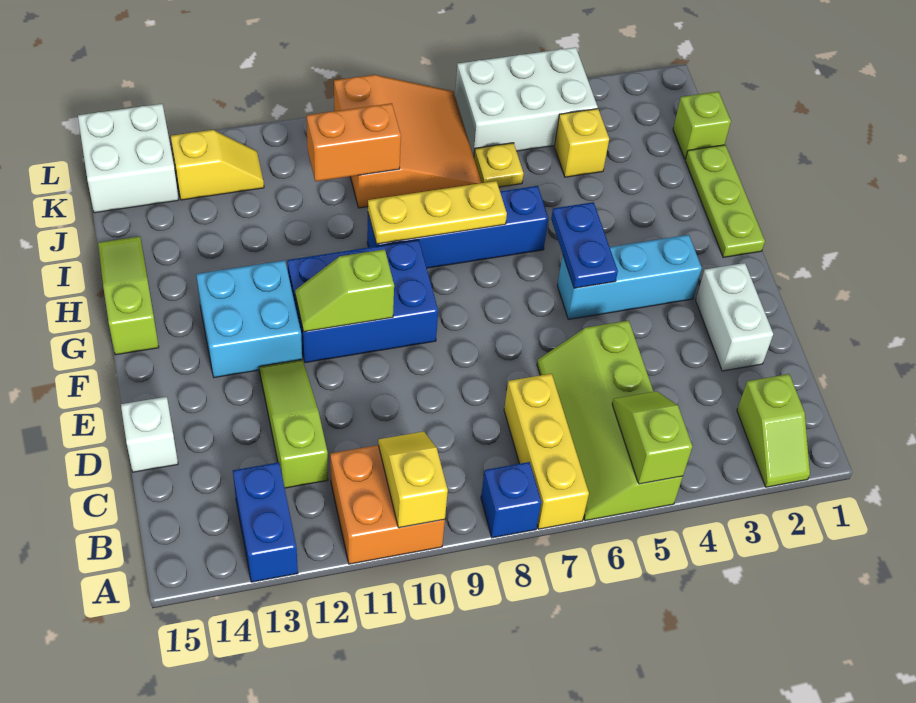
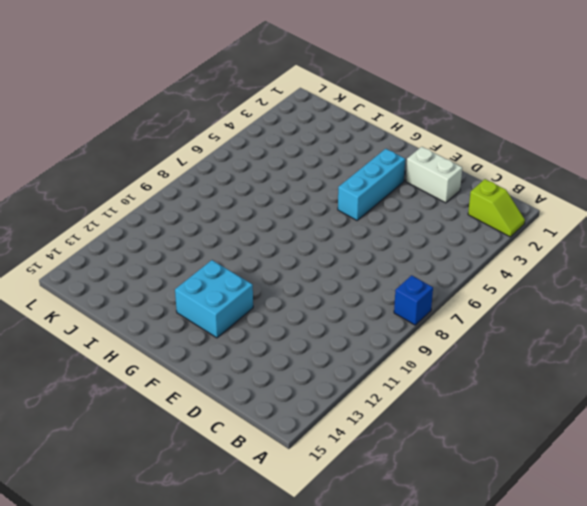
none -> lime slope A5:D6 level 1 top 5
none -> yellow brick A7:C7 level 1
none -> orange brick A10:B11 level 1

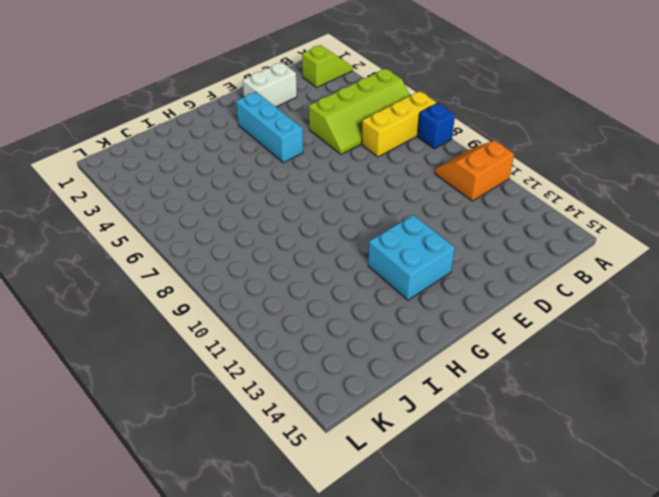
orange slope A10:B11 level 1 top 11 -> orange brick A10:B11 level 1
none -> blue brick A13:B13 level 1
none -> lime slope C12:E12 level 1 top C
none -> white brick D15 level 1

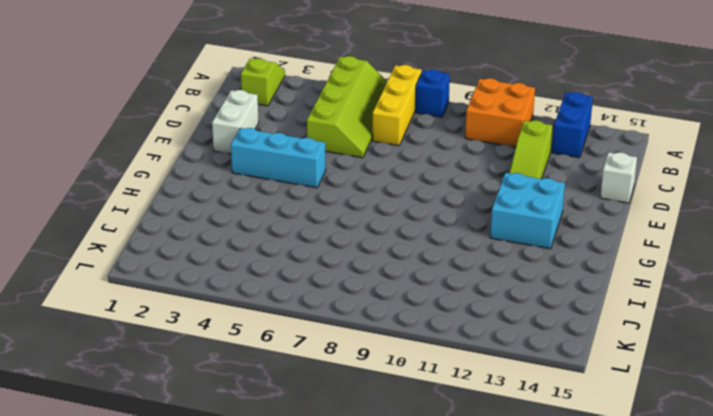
none -> blue brick F9:G11 level 1
none -> lime plate G1:I1 level 1
none -> lime slope G15:I15 level 1 top G

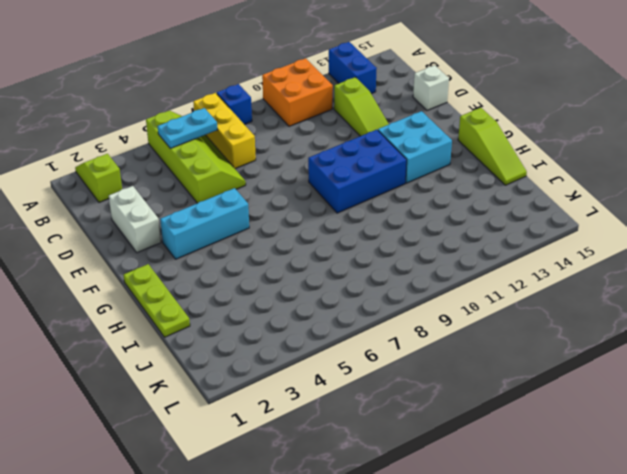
cyan plate B5:B6 level 2 -> lime slope A5:B5 level 2 top A
none -> blue brick H6:H9 level 1
none -> lime brick J1 level 1
none -> yellow brick J4 level 1

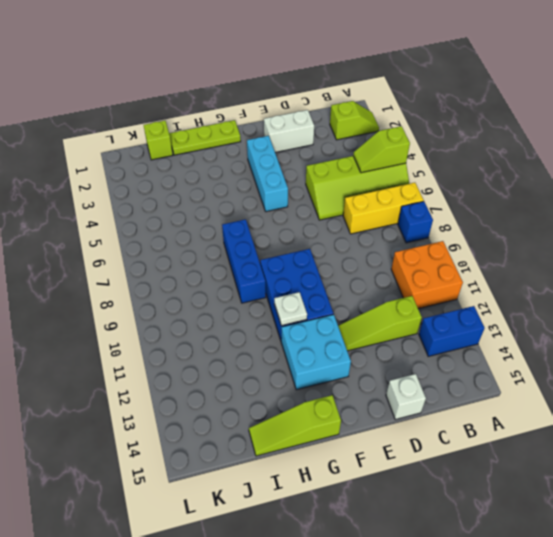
white plate G11 level 2 -> none
blue brick H7:H9 level 1 -> blue brick H6:H9 level 1
none -> yellow brick J4 level 1
none -> yellow plate J6 level 1
none -> orange slope J7:L9 level 1 top 9

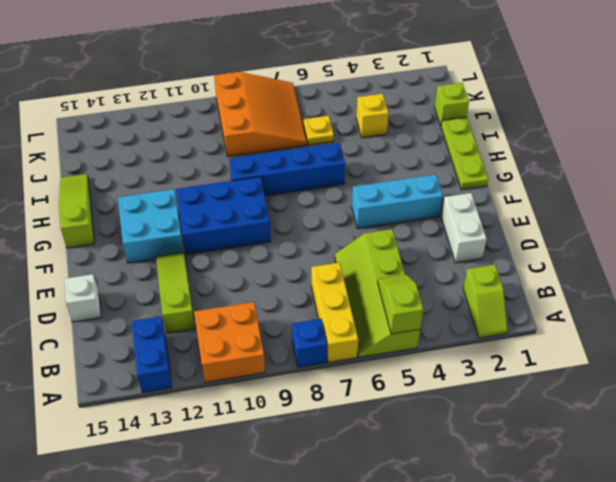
none -> white brick K4:L6 level 1
none -> yellow slope K12:K13 level 1 top 13
none -> white brick K14:L15 level 1

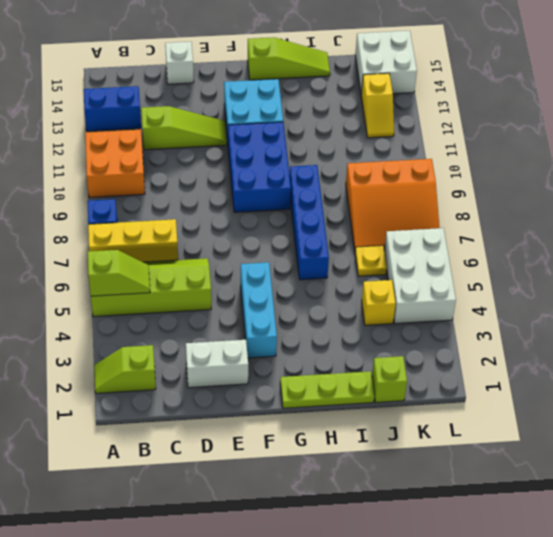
none -> yellow slope A10:B10 level 2 top A
none -> blue plate F5:G5 level 2
none -> lime slope F10:F11 level 2 top 10

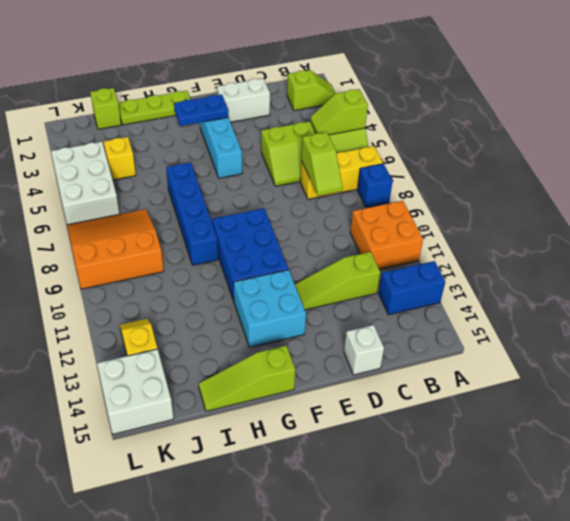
lime slope C7:C8 level 2 top 7 -> lime slope F10:F11 level 2 top 10
blue plate F3:G3 level 2 -> blue plate F5:G5 level 2
none -> yellow plate J6 level 1
none -> yellow slope A10:B10 level 2 top A
none -> yellow plate H7:H9 level 2

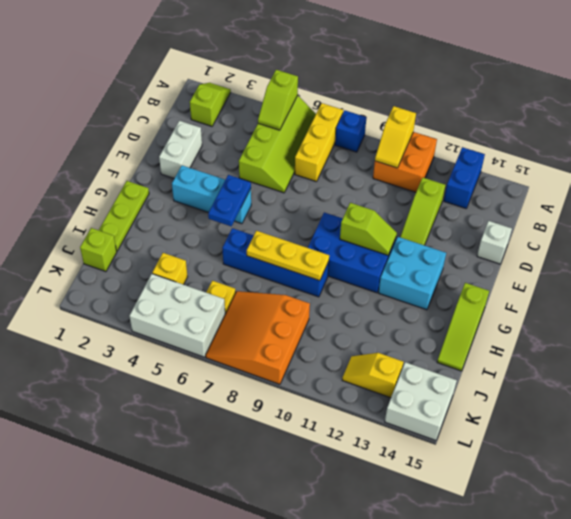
none -> orange brick J9:J10 level 2

